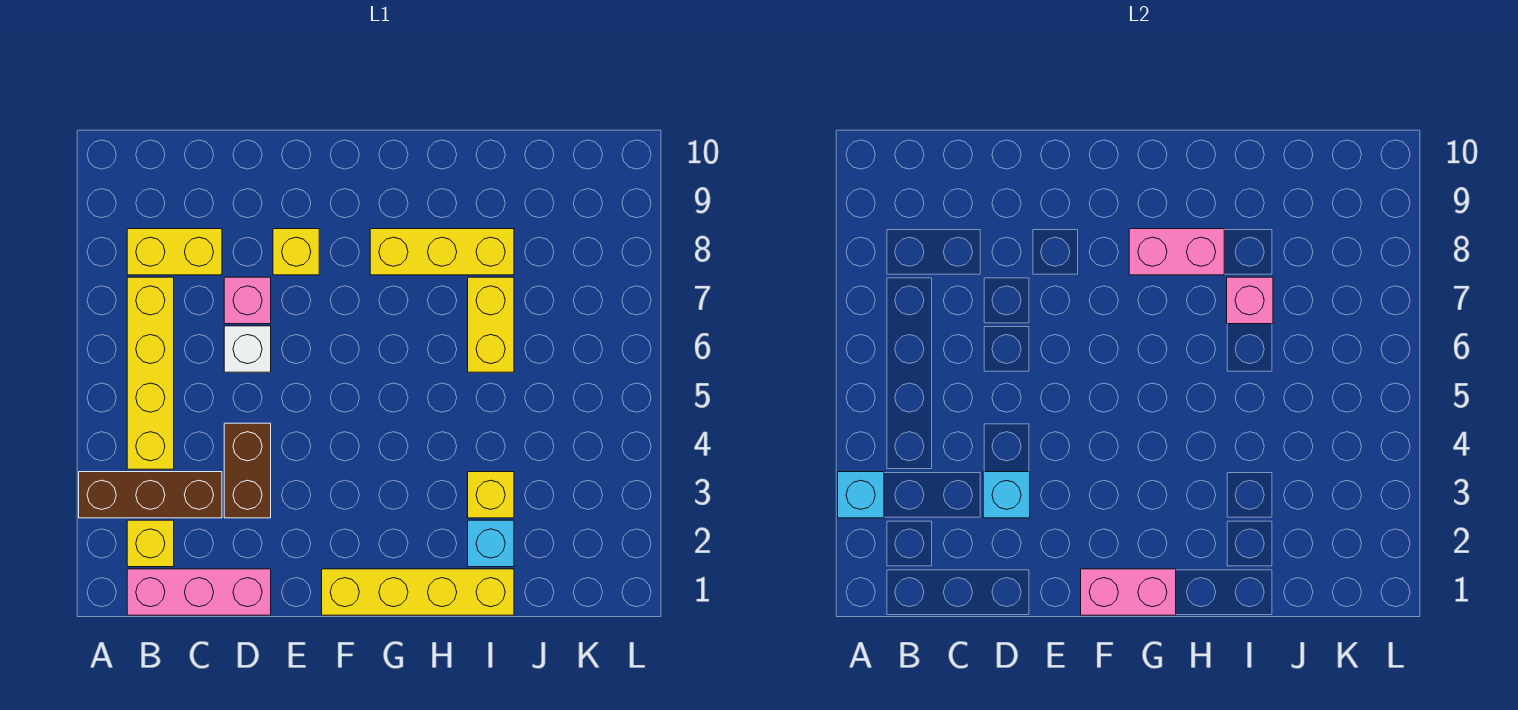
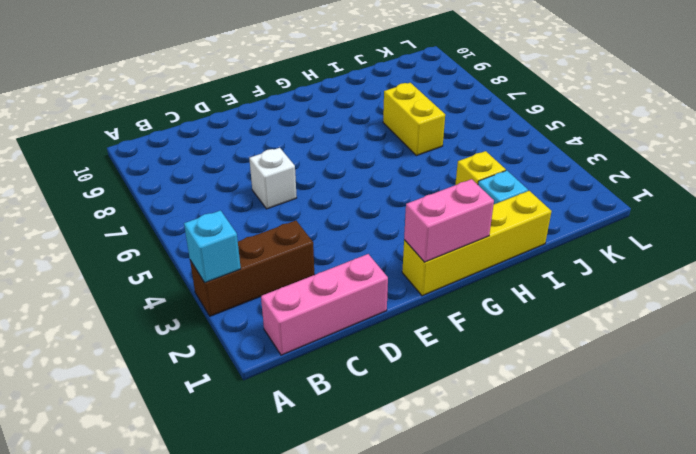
none -> yellow brick B2 level 1
none -> yellow brick B4:B7 level 1
none -> yellow brick B8:C8 level 1

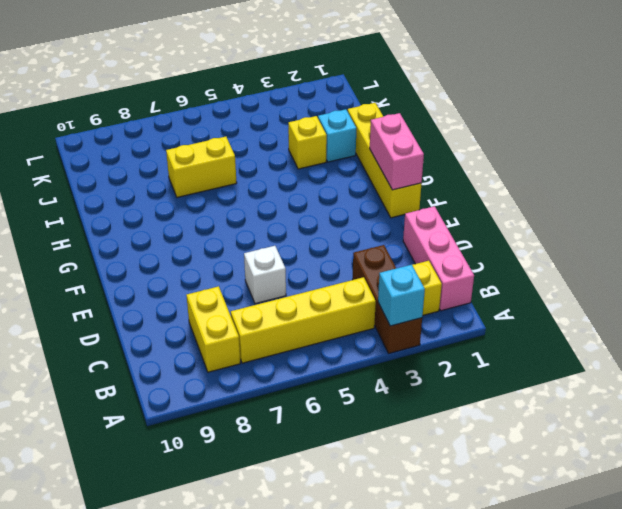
none -> brown brick D3:D4 level 1
none -> pink brick D7 level 1
none -> yellow brick E8 level 1

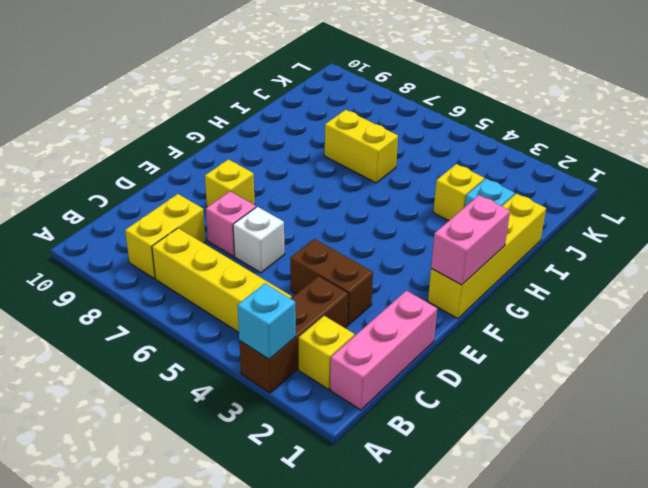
none -> yellow brick G8:I8 level 1
none -> cyan brick D3 level 2
none -> pink brick G8:H8 level 2

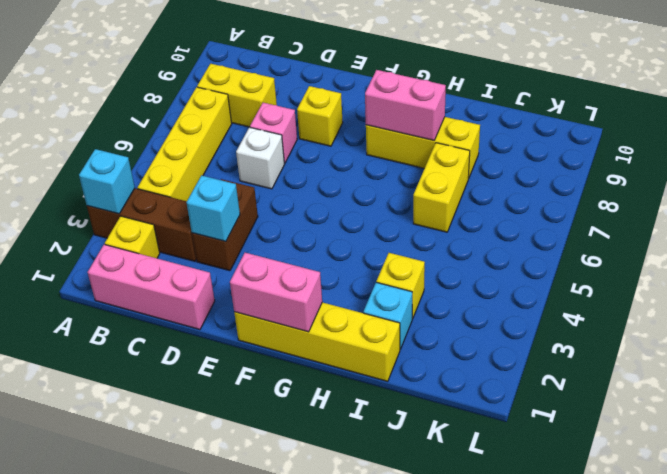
none -> pink brick I7 level 2

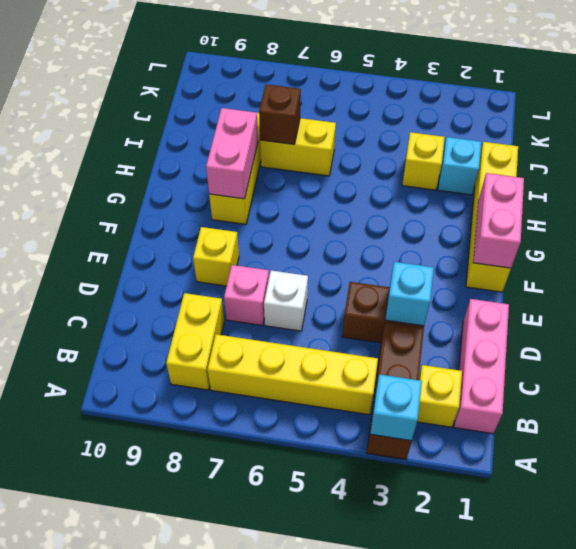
brown brick I7 level 2 -> pink brick I7 level 2

